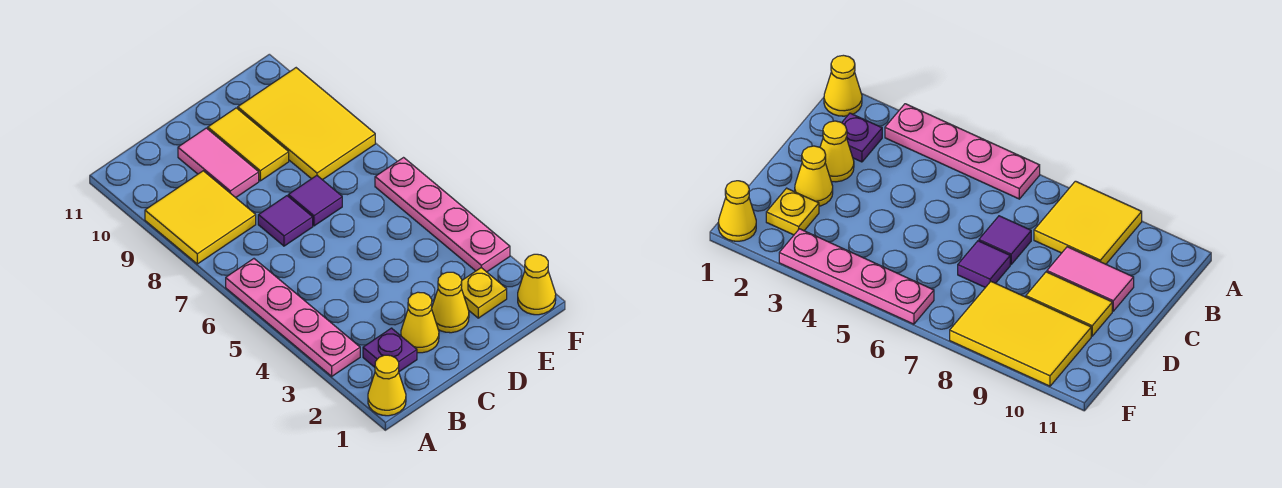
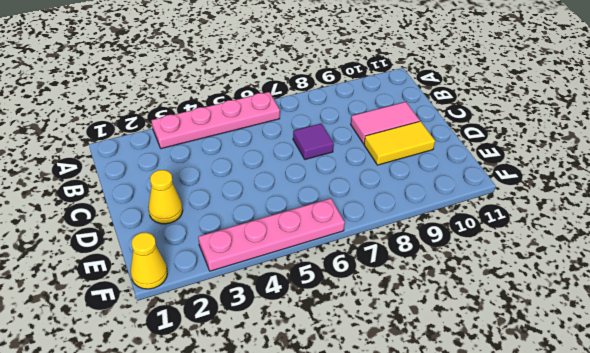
none -> yellow cone A1 level 1
none -> yellow tile A8:B9 level 1
none -> purple plate B2 level 1

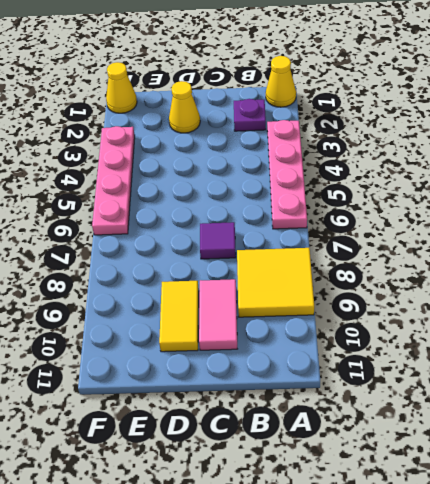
none -> yellow cone C2 level 1
none -> purple tile D7 level 1
none -> yellow plate E2 level 1

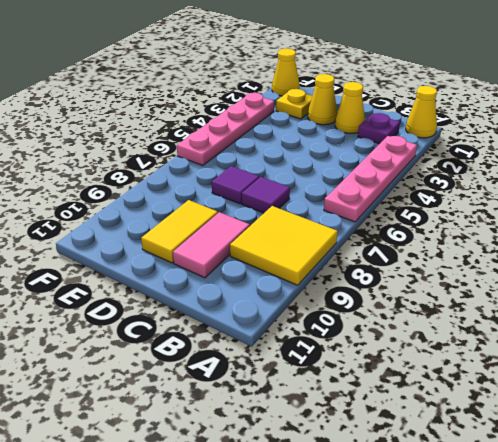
none -> yellow tile E8:F10 level 1

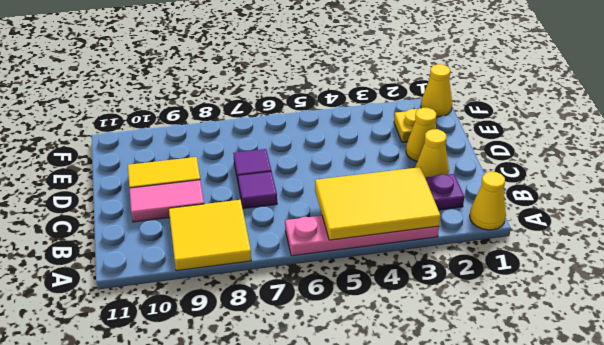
yellow tile A3:B5 level 2 -> yellow tile E8:F10 level 1
none -> pink plate F3:F6 level 1

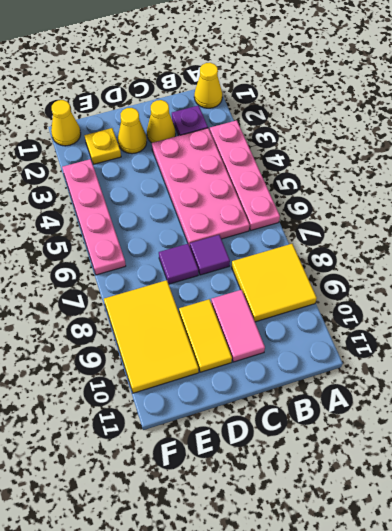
pink plate B3:C6 level 1 -> none

